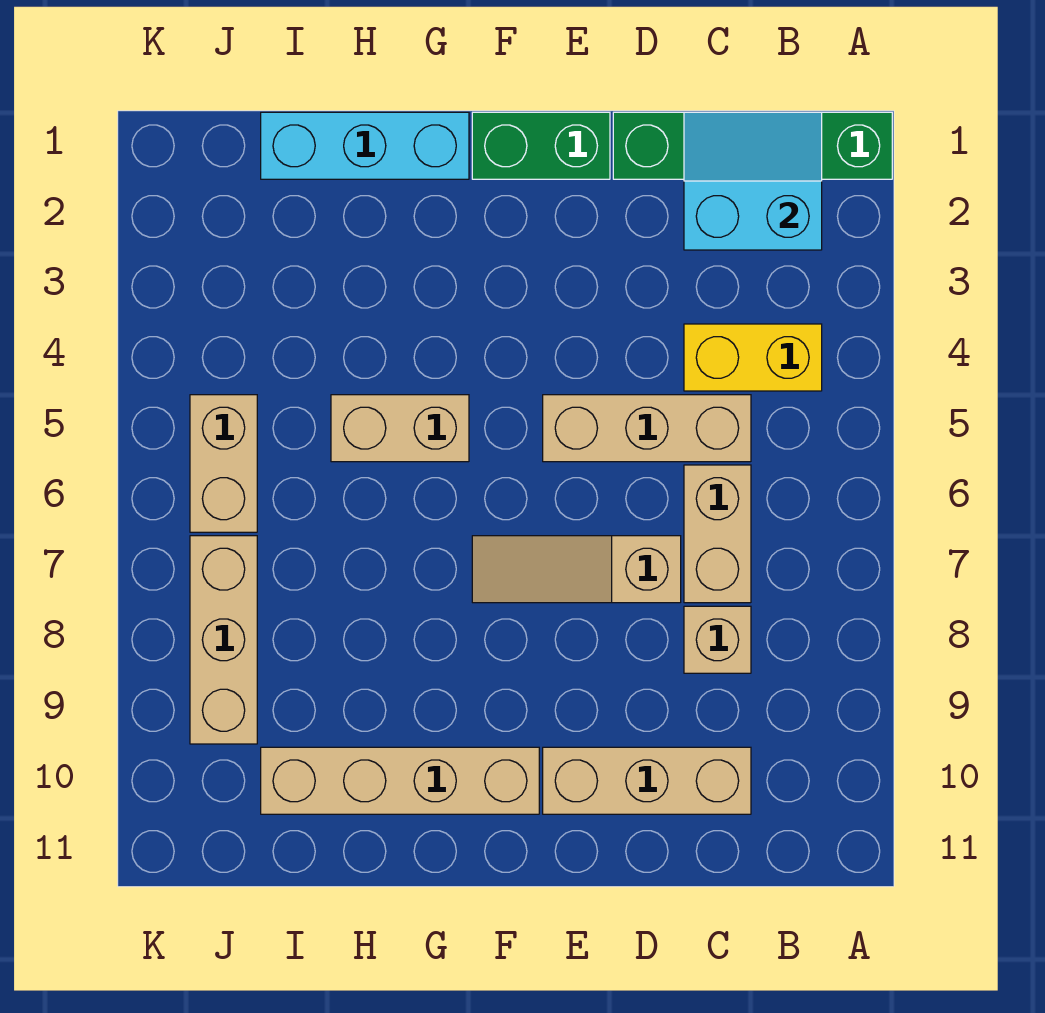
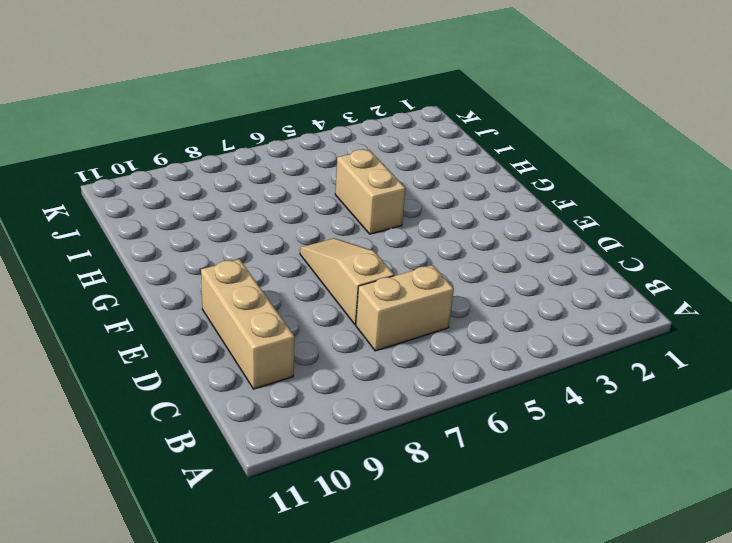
none -> green brick A1:D1 level 1
none -> yellow brick B4:C4 level 1
none -> tan brick C5:E5 level 1

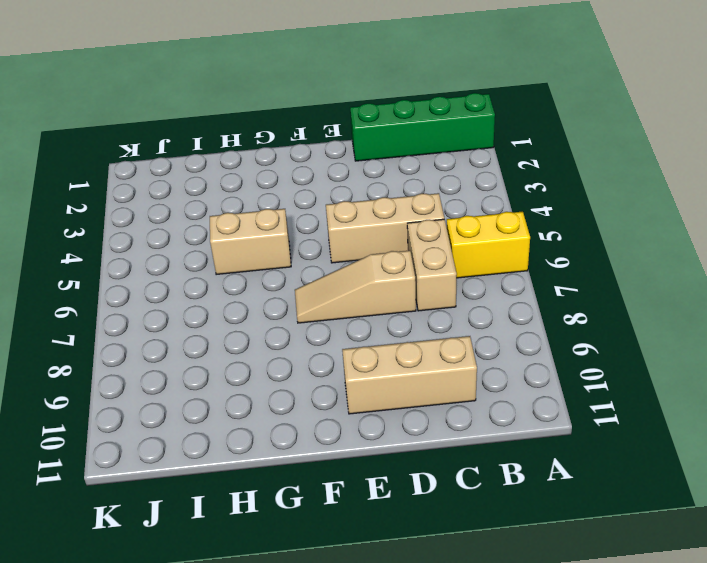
yellow brick A6:B6 level 1 -> yellow brick B4:C4 level 1
none -> tan brick C8 level 1
none -> green brick E1:F1 level 1
none -> tan brick F10:I10 level 1

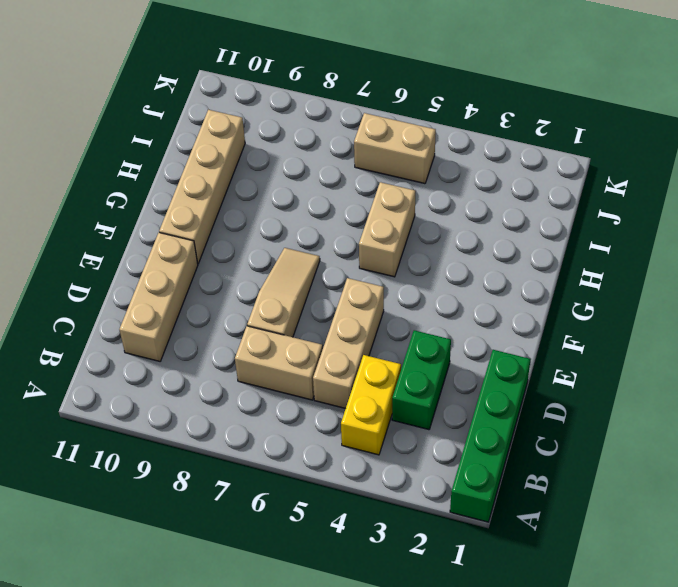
green brick C3:D3 level 1 -> green brick E1:F1 level 1
none -> tan brick C8 level 1
none -> cyan brick G1:I1 level 1
none -> tan brick J7:J9 level 1

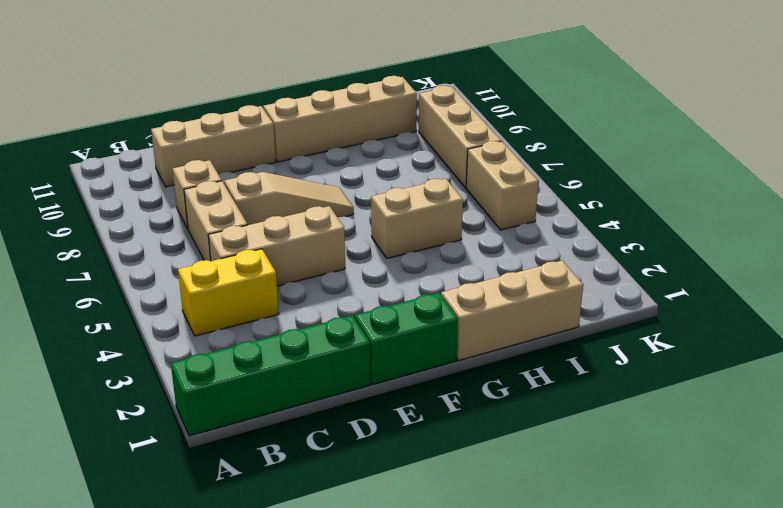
tan brick G1:I1 level 1 -> cyan brick G1:I1 level 1
none -> cyan slope B1:C2 level 2 top 2

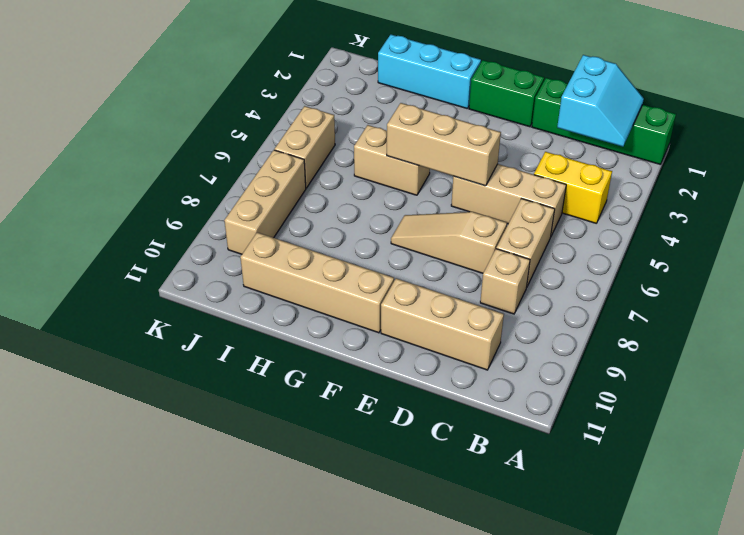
cyan slope B1:C2 level 2 top C -> cyan slope B1:C2 level 2 top 2
tan brick E5:G5 level 2 -> none

